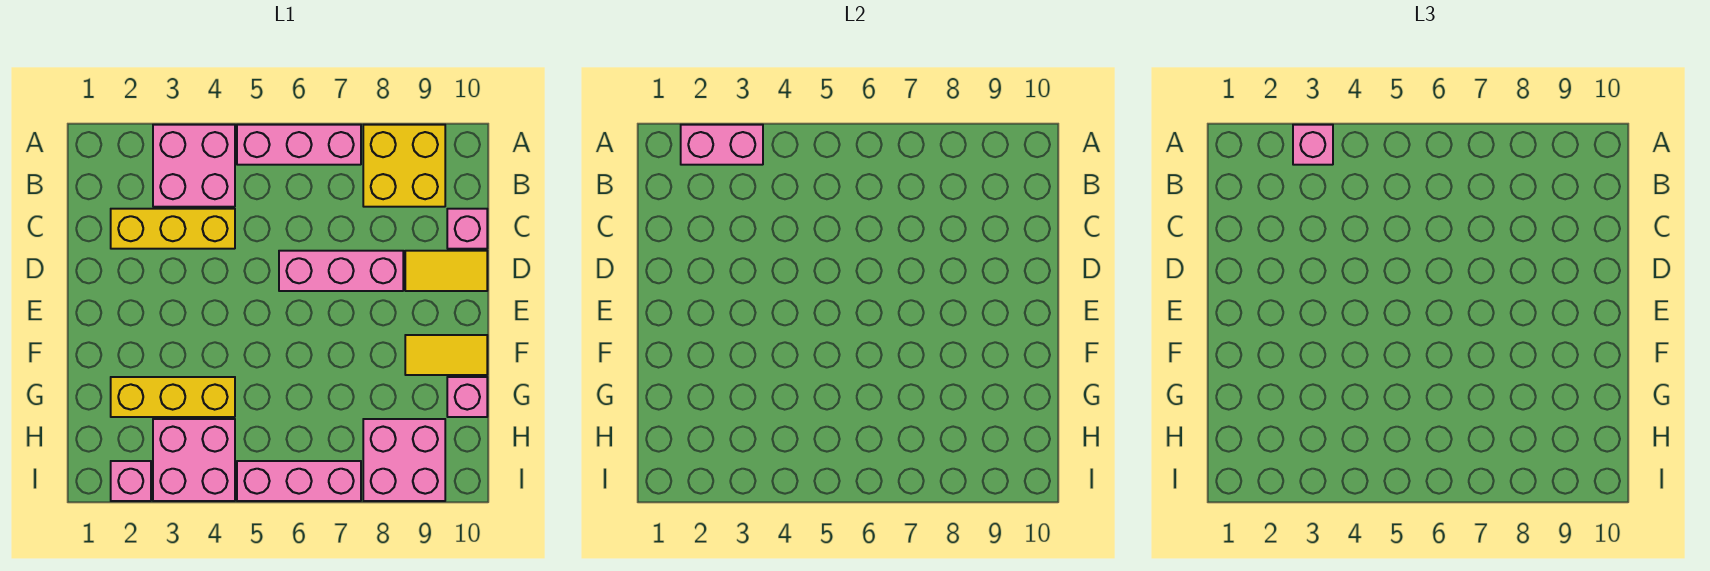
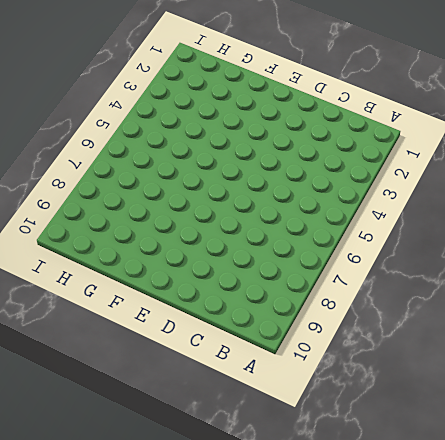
none -> pink brick A3:B4 level 1
none -> pink brick A5:A7 level 1
none -> yellow brick A8:B9 level 1

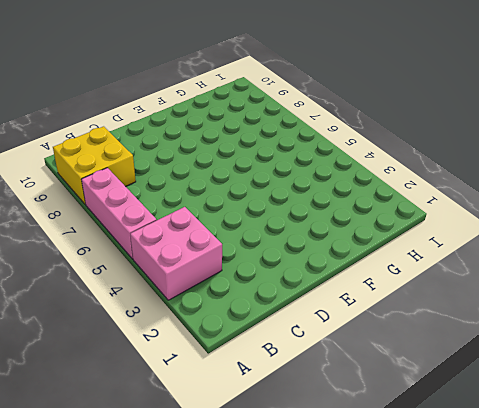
none -> yellow brick C2:C4 level 1
none -> pink brick C10 level 1
none -> pink brick D6:D8 level 1

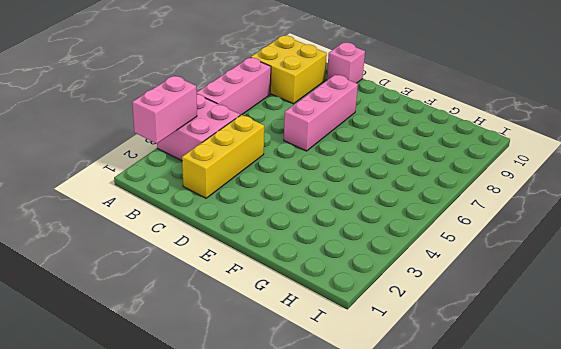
none -> yellow tile D9:D10 level 1
none -> yellow tile F9:F10 level 1
none -> yellow brick G2:G4 level 1

